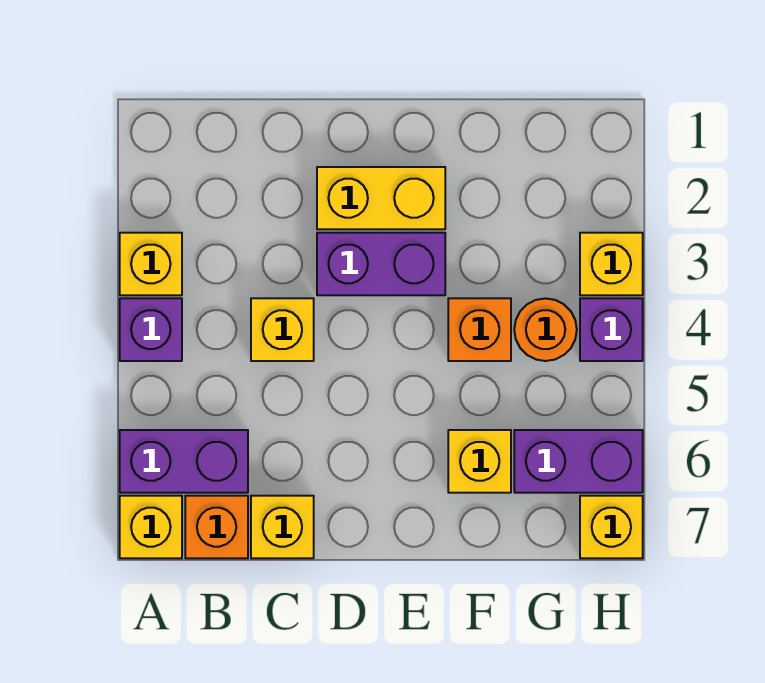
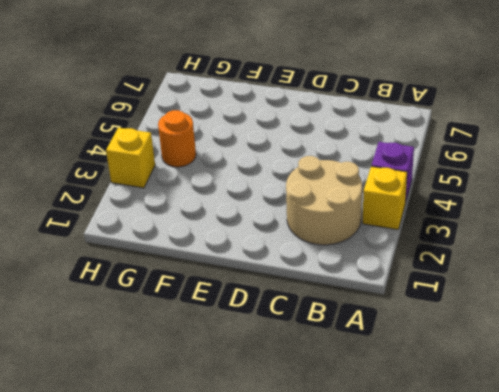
tan round brick B2:C3 level 1 -> none
none -> purple brick A6:B6 level 1
none -> yellow brick A7 level 1
none -> orange brick B7 level 1

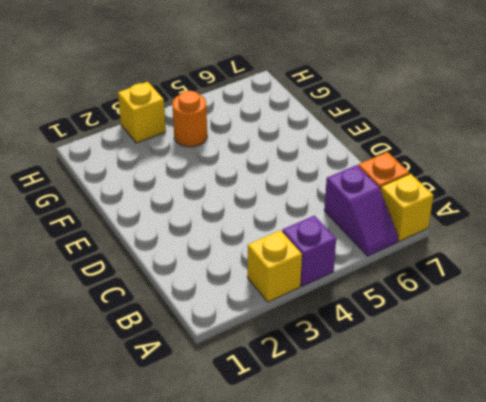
purple slope A6:B6 level 1 top B -> purple brick A6:B6 level 1
none -> yellow brick C4 level 1
none -> yellow brick C7 level 1
none -> yellow brick D2:E2 level 1

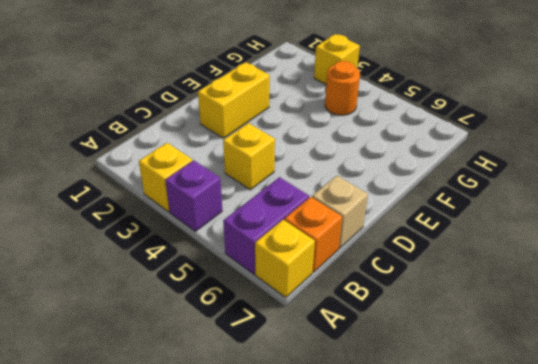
tan brick C7 level 1 -> yellow brick C7 level 1
none -> purple brick D3:E3 level 1
none -> orange brick F4 level 1
none -> yellow brick F6 level 1

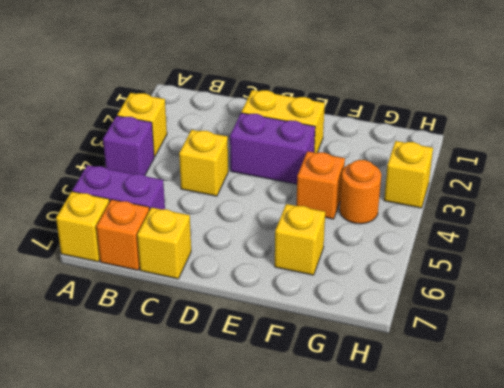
none -> purple brick G6:H6 level 1
none -> purple brick H4 level 1
none -> yellow brick H7 level 1

